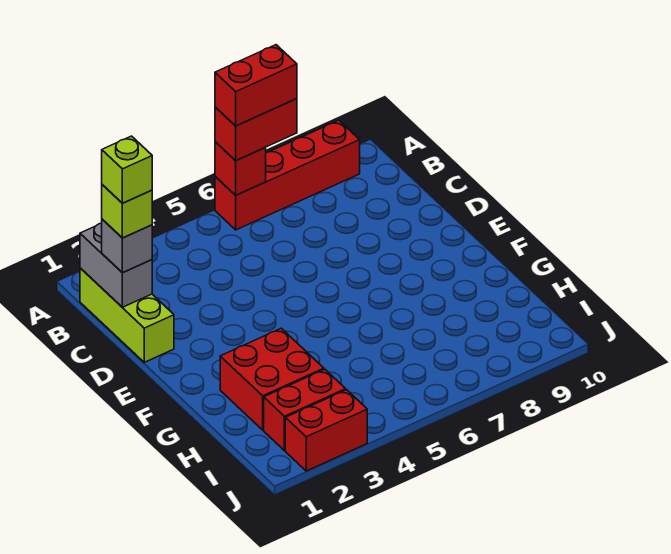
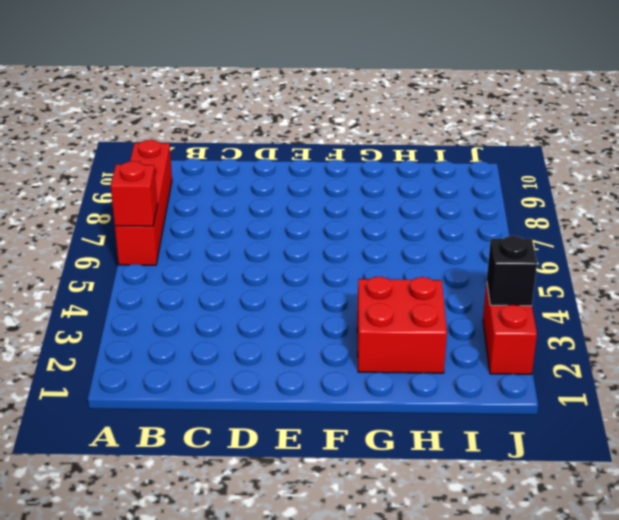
black brick J3 level 2 -> none
none -> lime brick B1:D1 level 1
none -> red brick I2:I3 level 1
none -> grey brick B1:C1 level 2

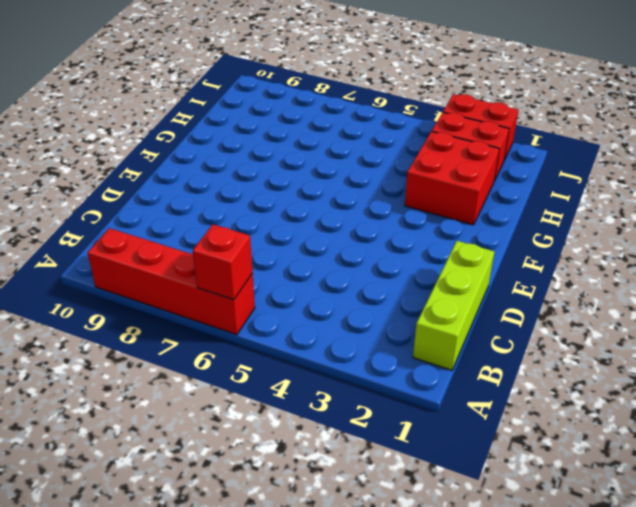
none -> grey brick B1:C1 level 2
none -> red brick A6:A7 level 3
none -> grey brick C1 level 3

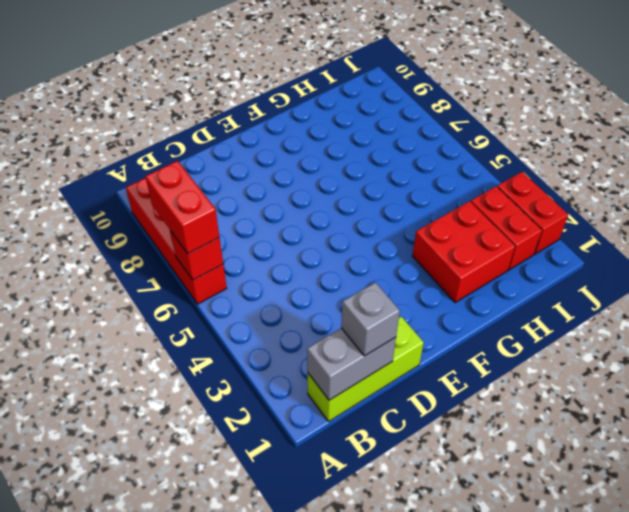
none -> red brick A6:A7 level 4
none -> lime brick C1 level 4
none -> lime brick C1 level 5

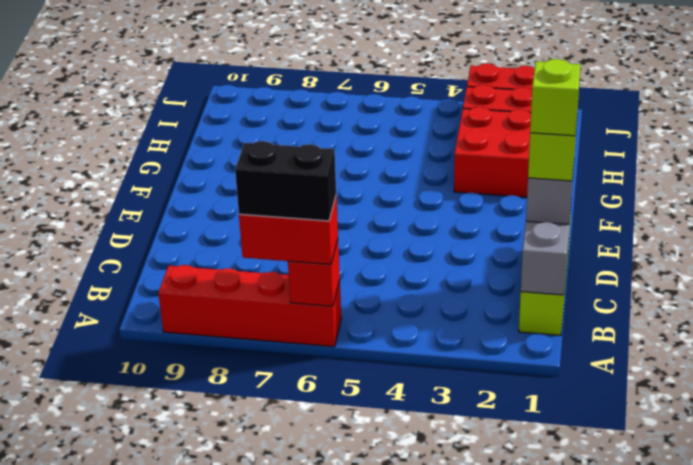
black brick A6:A7 level 4 -> red brick A6:A7 level 4

